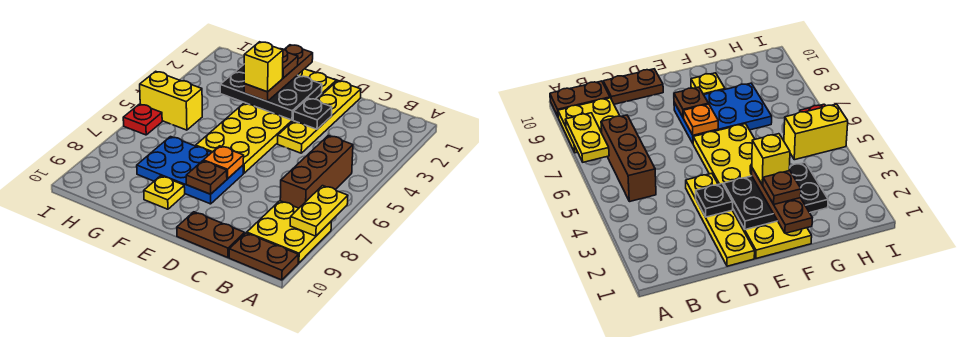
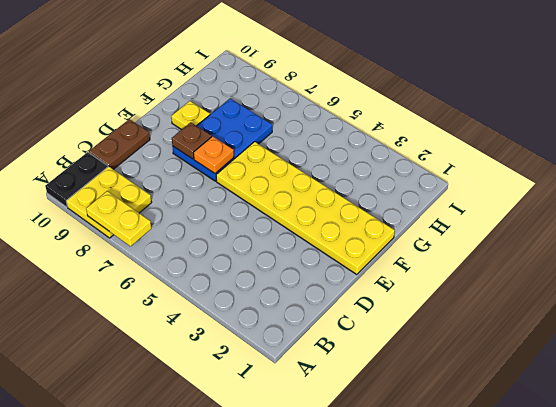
black plate A10:B10 level 1 -> brown plate A10:B10 level 1
none -> brown brick B5:B7 level 1
none -> yellow plate D1:D4 level 1
none -> yellow brick H5:I5 level 1

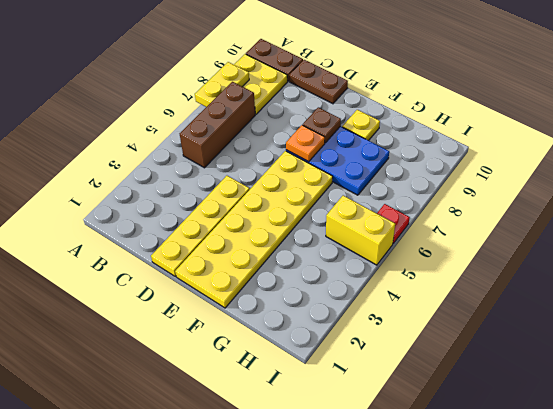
none -> black plate D3 level 2
none -> black plate E2:G3 level 2
none -> brown plate F1:F3 level 3

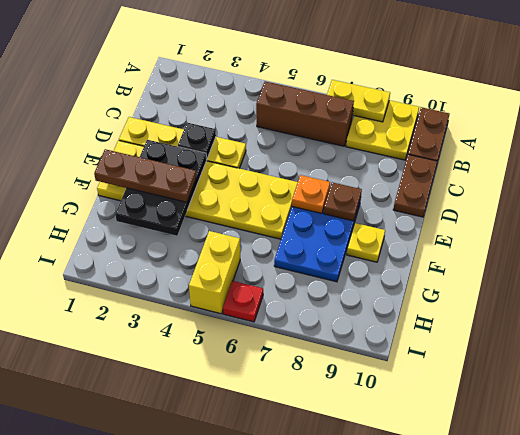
none -> brown plate F2 level 4
none -> yellow brick F3 level 4

